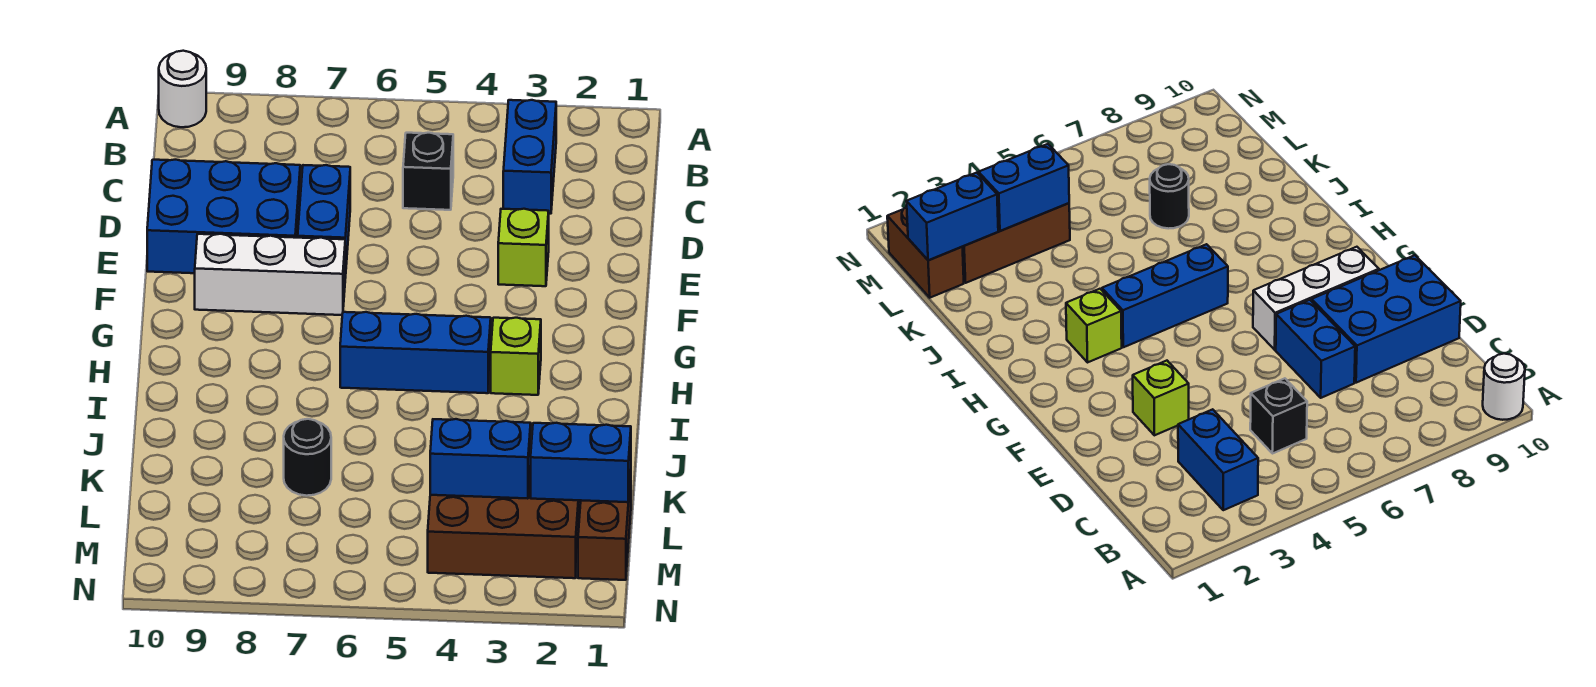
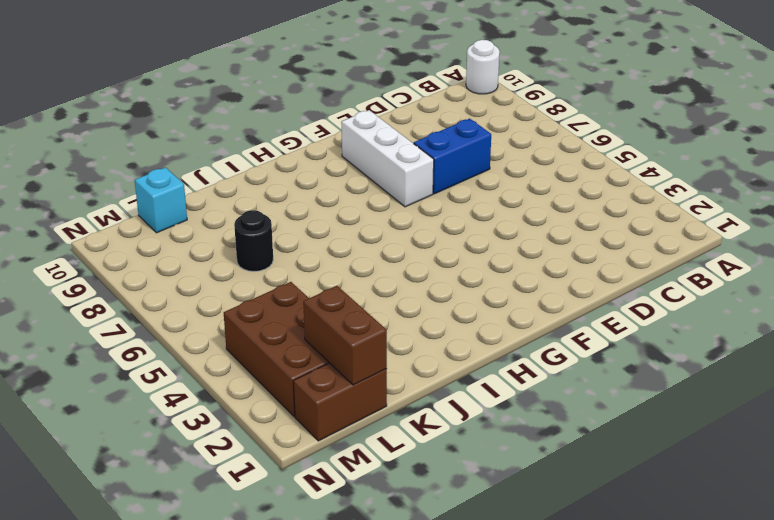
brown brick L1:L2 level 2 -> blue brick L1:L2 level 2
cyan brick L10 level 1 -> none
none -> blue brick B3:C3 level 1
none -> black brick C5 level 1
none -> blue brick D8:E10 level 1

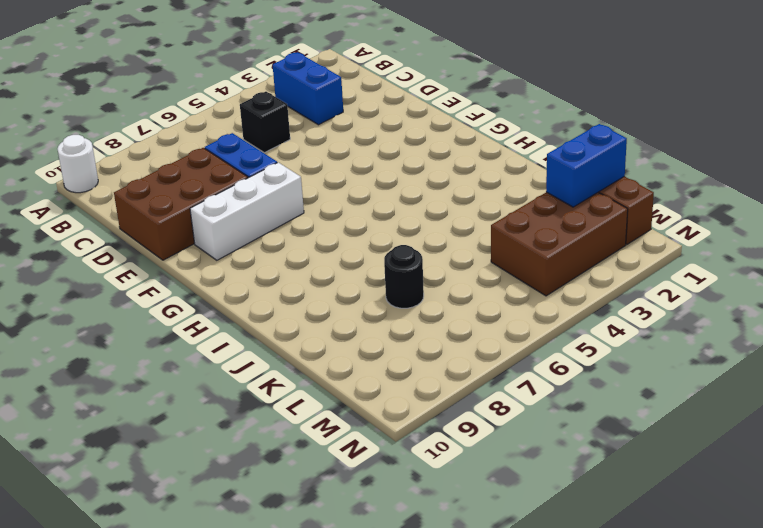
brown brick D8:E10 level 1 -> blue brick D8:E10 level 1
none -> lime brick E3 level 1
none -> lime brick H3 level 1
none -> blue brick H4:H6 level 1

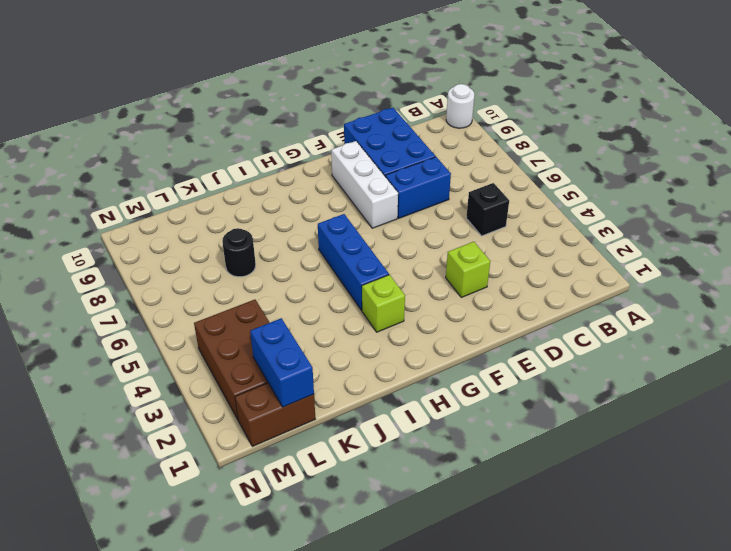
none -> blue brick B3:C3 level 1
none -> blue brick L3:L4 level 2

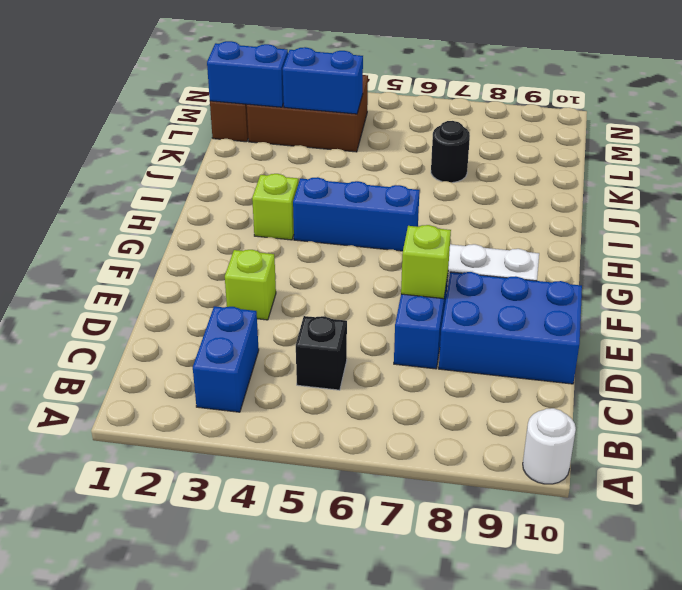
lime brick E7 level 2 -> none

